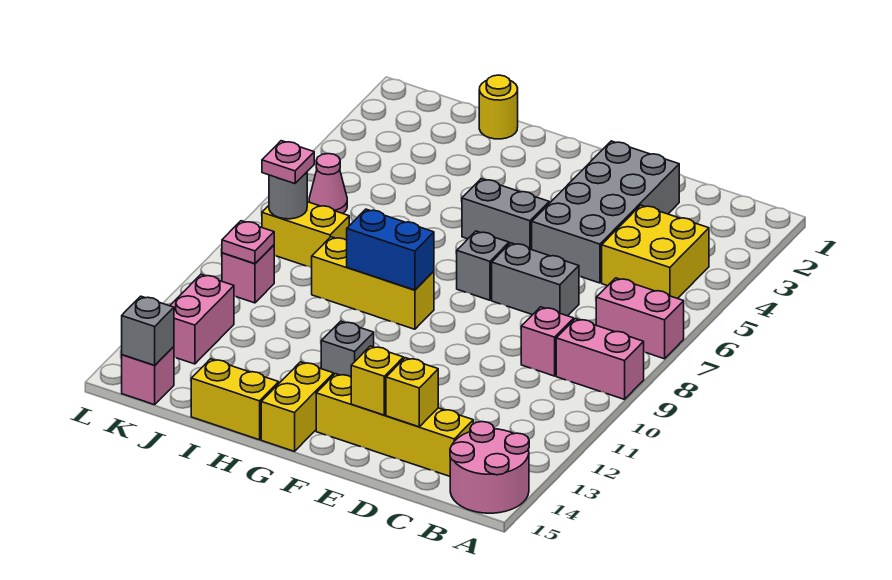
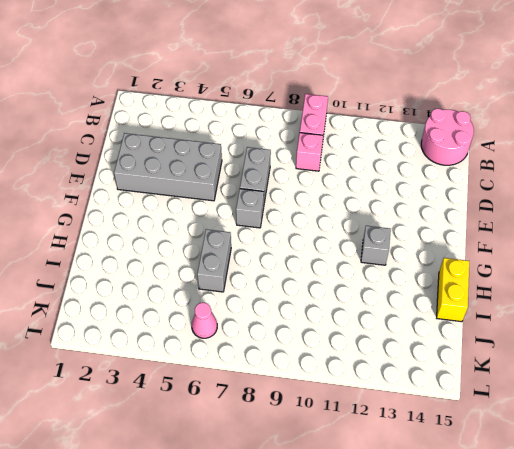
grey brick H6:I6 level 1 -> grey brick F5:G5 level 1
none -> pink brick A7:B7 level 1
none -> yellow brick B4:C5 level 1
none -> yellow brick C14:F14 level 1

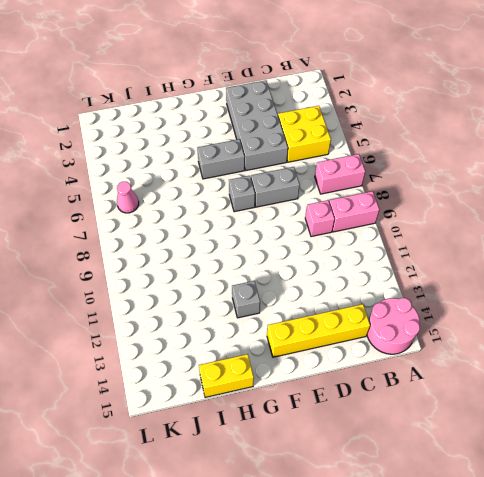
none -> yellow brick G9:I9 level 1
none -> yellow brick G14:G15 level 1
none -> yellow round brick I1 level 1

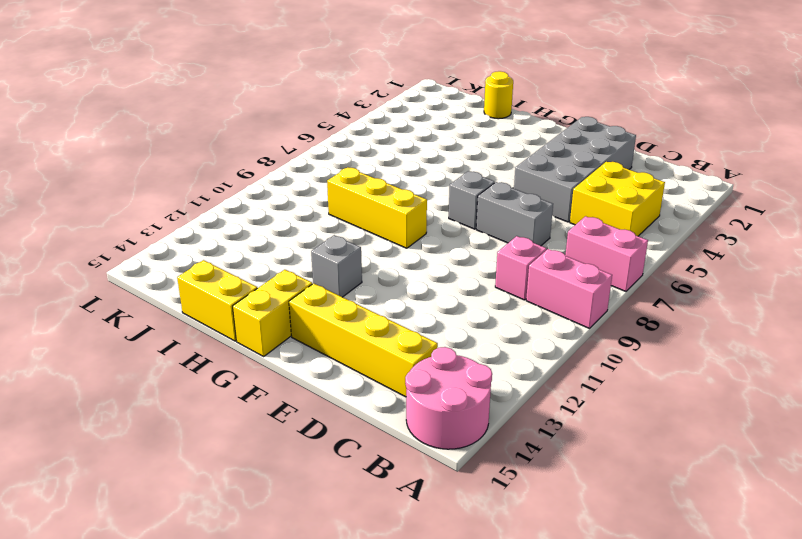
none -> grey brick F5:G5 level 1
none -> yellow brick J8:K8 level 1
none -> pink cone K6 level 1

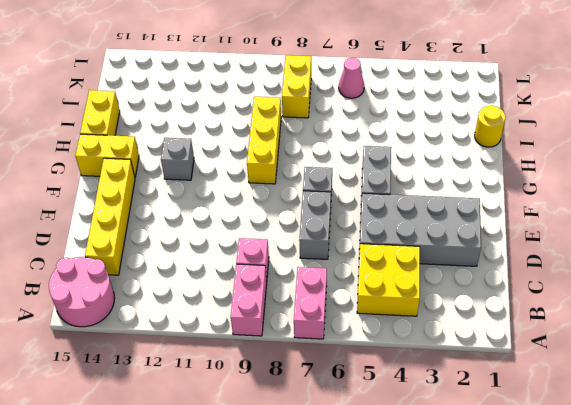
none -> pink brick K10 level 1
none -> pink brick K12:K13 level 1
none -> pink brick K15 level 1

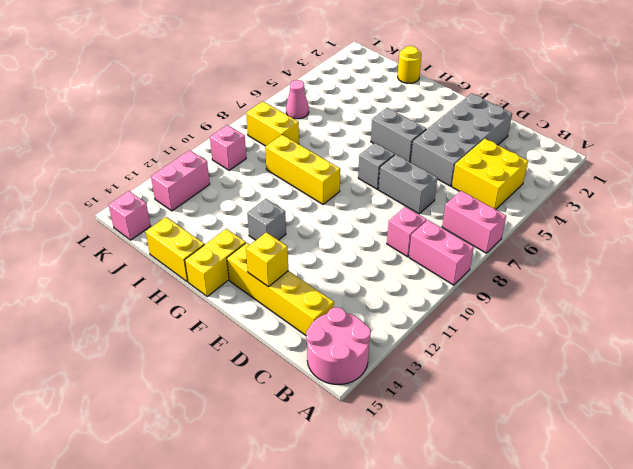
none -> yellow brick D14 level 2
none -> blue brick G9:H9 level 2
none -> grey round brick K8 level 2

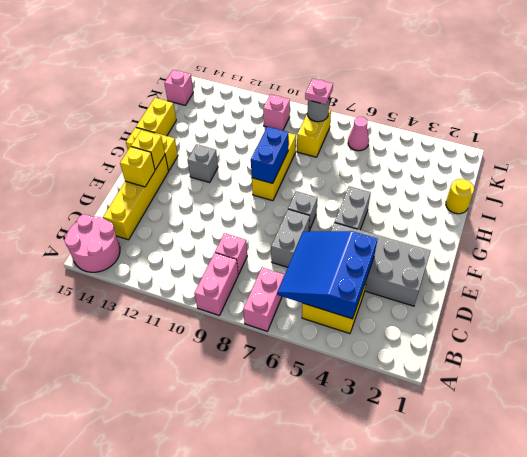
blue slope B4:D6 level 2 top 4 -> none
yellow brick F14 level 2 -> yellow brick D14 level 2
none -> pink brick K12:K13 level 1
none -> pink plate K10 level 2
none -> grey brick K15 level 2

